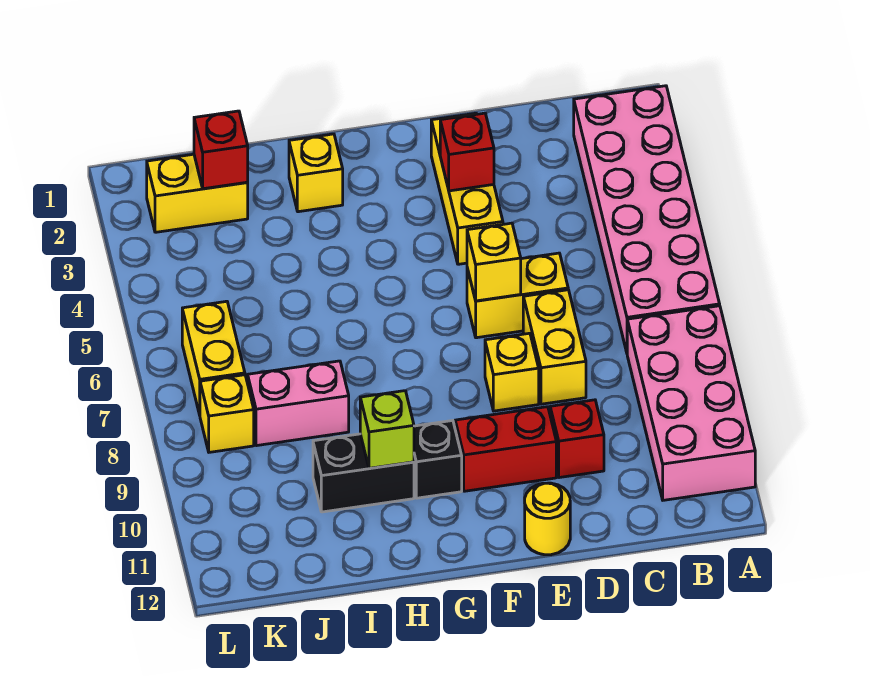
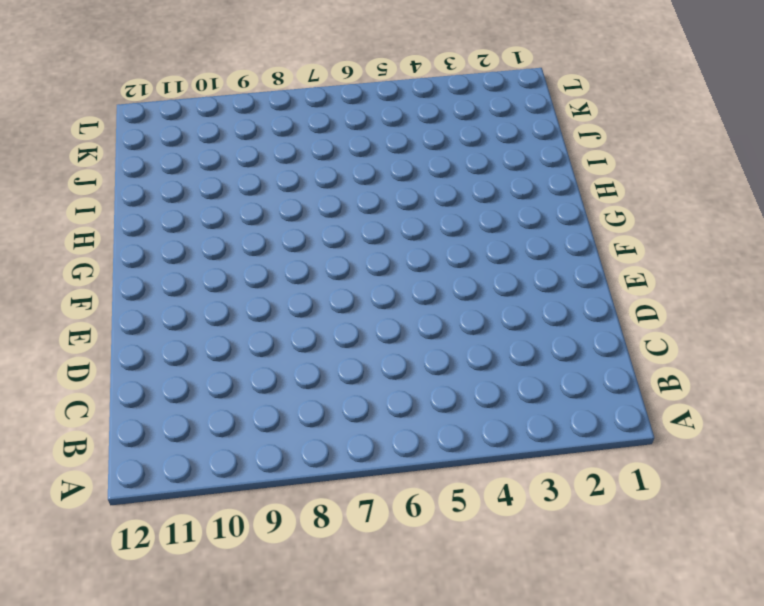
none -> pink brick A2:B7 level 1
none -> pink brick A8:B11 level 1
none -> yellow brick D6:E6 level 1

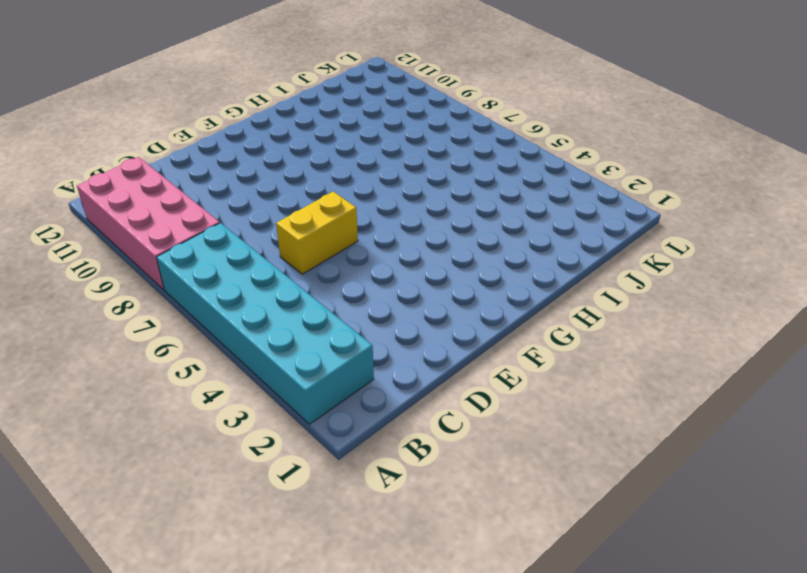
cyan brick A2:B7 level 1 -> pink brick A2:B7 level 1
none -> yellow brick D7:D8 level 1
none -> red brick D10 level 1
none -> yellow brick E2:E4 level 1

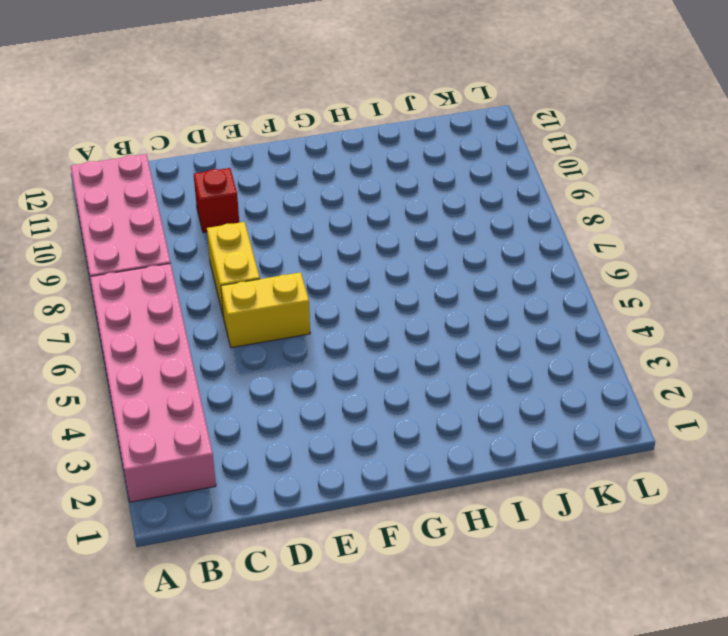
none -> yellow brick E2:E4 level 1
none -> yellow brick E8 level 1
none -> red brick E10:F10 level 1

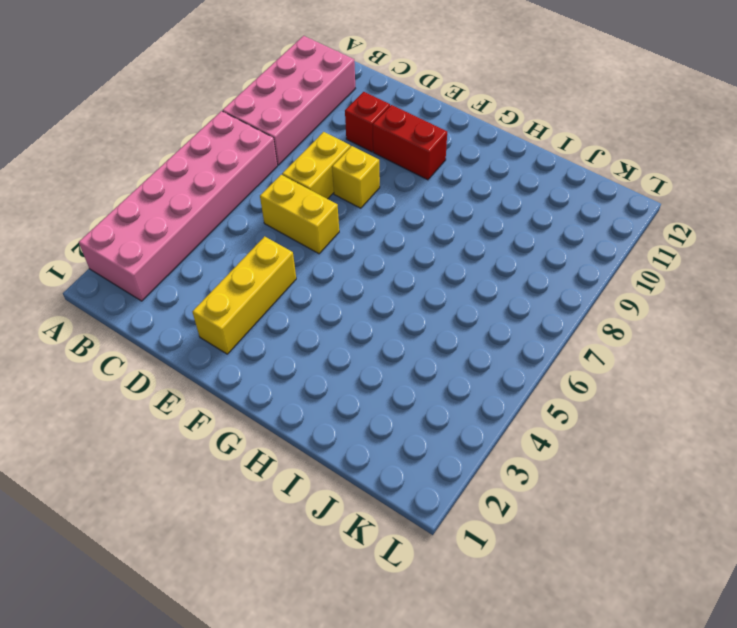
none -> yellow round brick E12 level 1
none -> black brick G10 level 1
none -> yellow brick H2 level 1

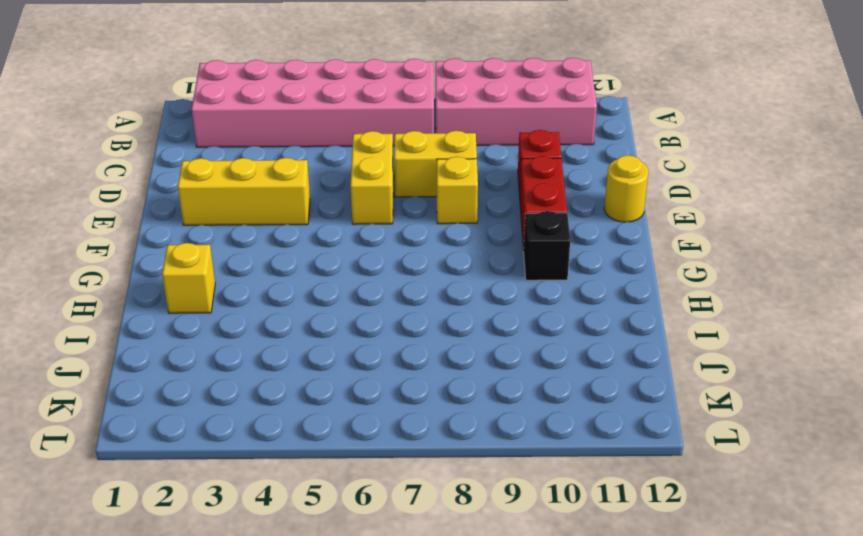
none -> black brick H10:I10 level 1
none -> pink brick I8:J8 level 1
none -> yellow brick J2:K2 level 1

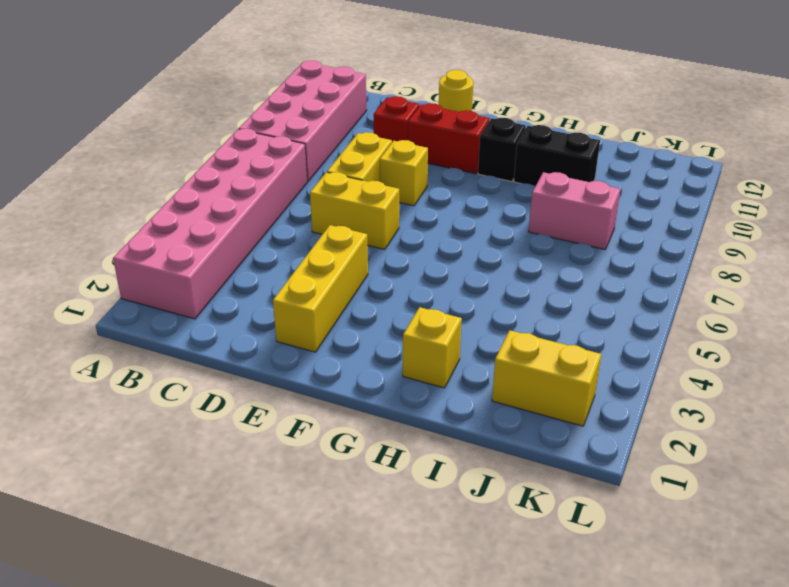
none -> yellow brick K6:K7 level 1
none -> yellow brick K8 level 1
none -> red brick E3 level 2

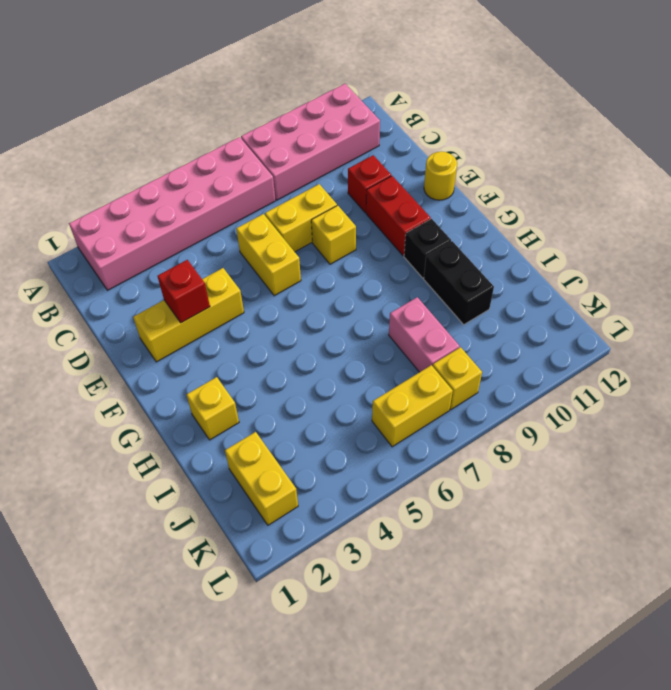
none -> yellow brick E6 level 2
none -> lime brick H10 level 2
none -> red brick J2 level 2

